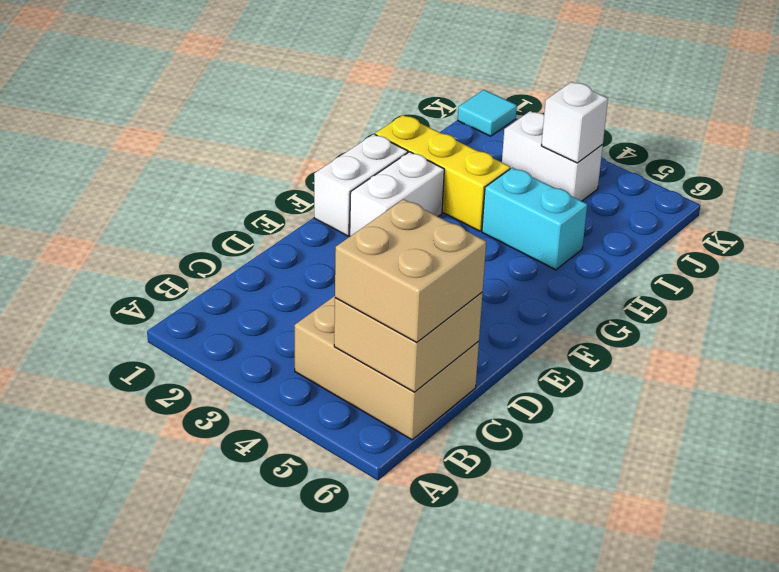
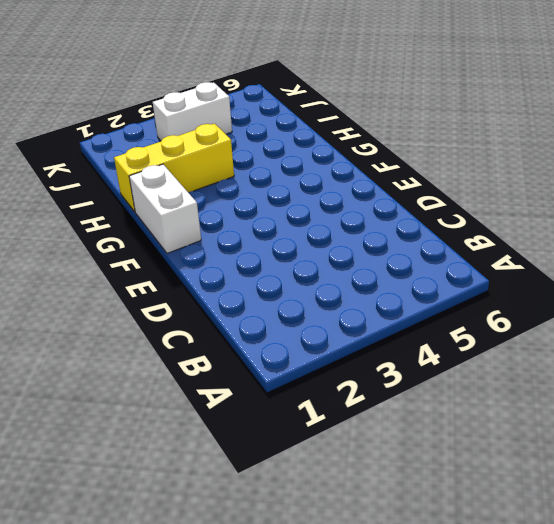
none -> tan brick B4:C6 level 1
none -> white brick F2:G2 level 1

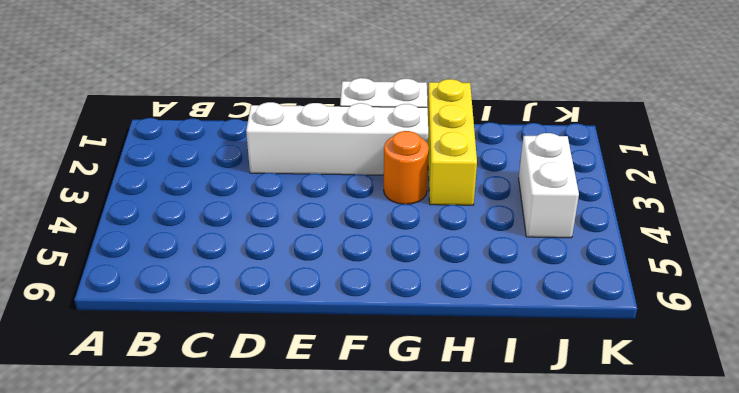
white brick D2:G2 level 1 -> white brick F2:G2 level 1
orange round brick G3 level 1 -> none
none -> tan brick B4:C6 level 1
none -> cyan brick H4:H5 level 1

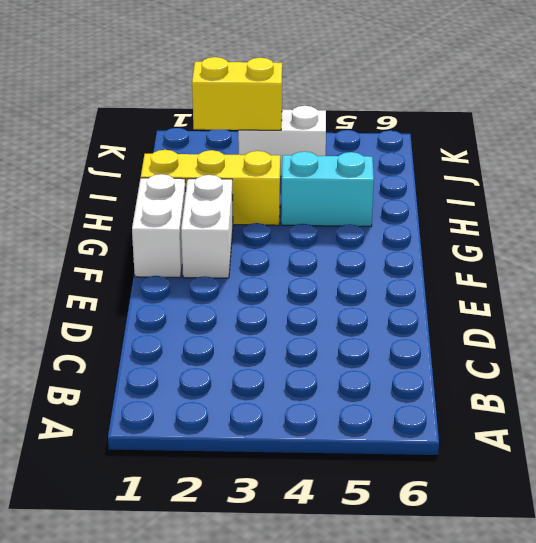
yellow brick J2:J3 level 2 -> none
none -> tan brick B4:C6 level 1
none -> cyan tile K1 level 1

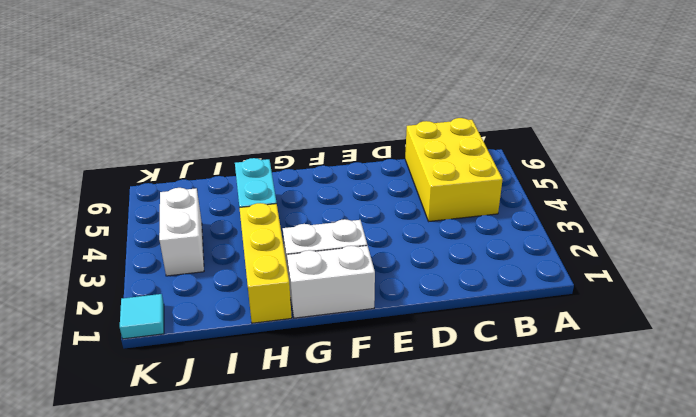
yellow brick B4:C6 level 1 -> tan brick B4:C6 level 1
none -> tan brick B5:C6 level 2
none -> white brick J4 level 2

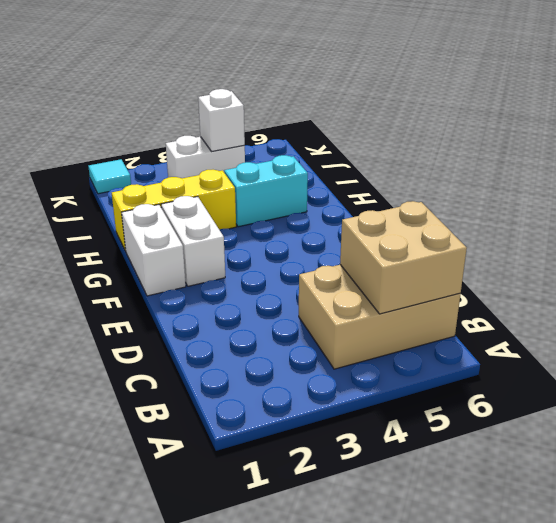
none -> tan brick B5:C6 level 3

